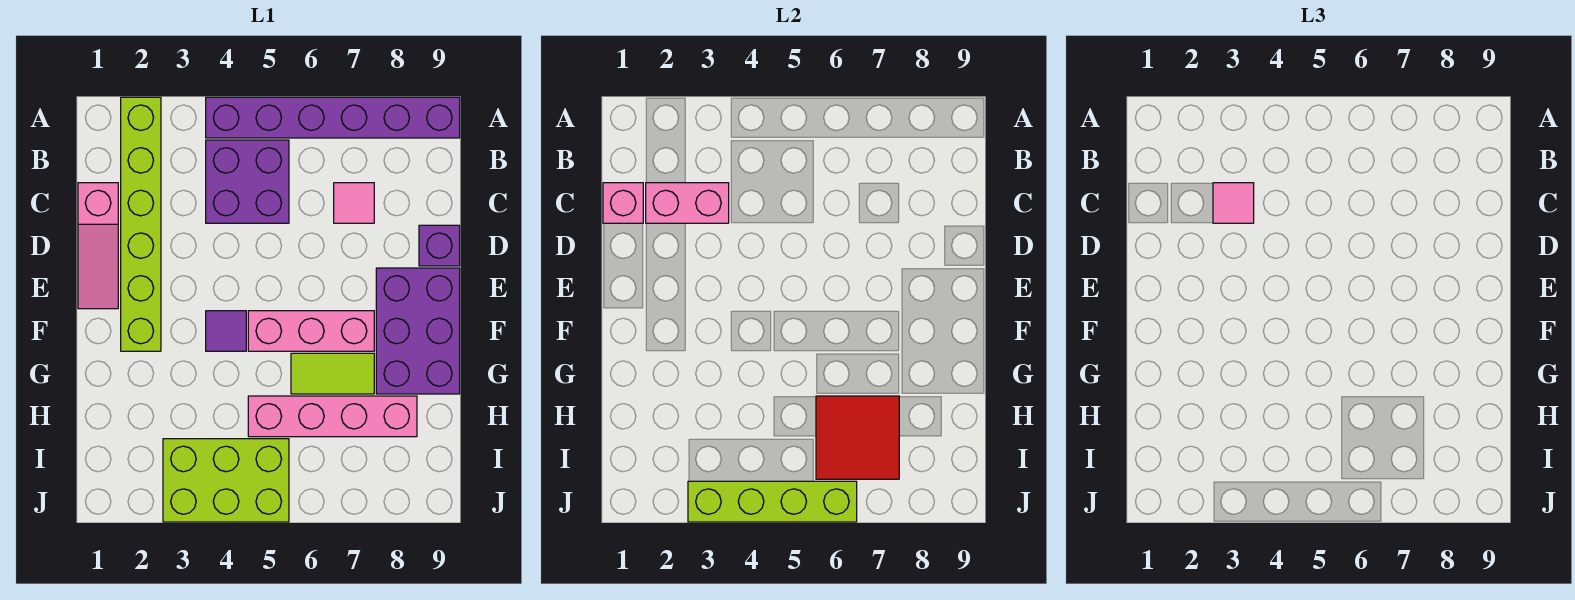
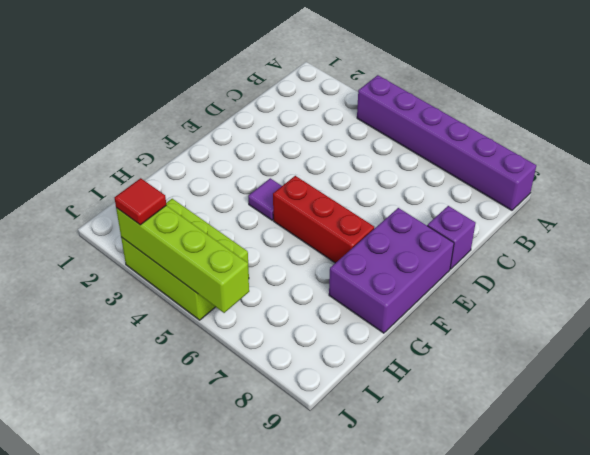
red brick F5:F7 level 1 -> pink brick F5:F7 level 1
red tile J3 level 3 -> none
none -> lime brick A2:F2 level 1
none -> purple brick B4:C5 level 1
none -> pink slope C1:E1 level 1 top C

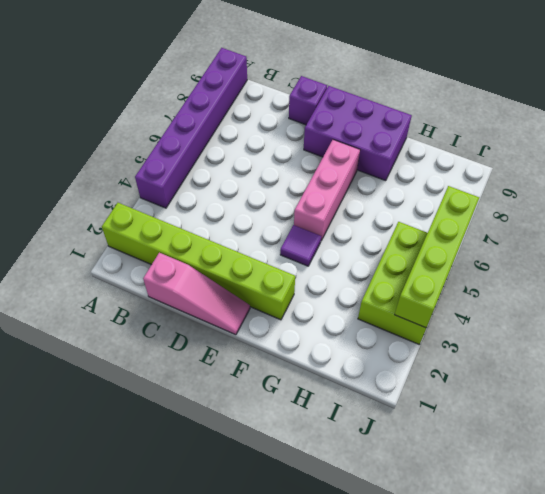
none -> purple brick B4:C5 level 1
none -> pink tile C7 level 1
none -> lime tile G6:G7 level 1

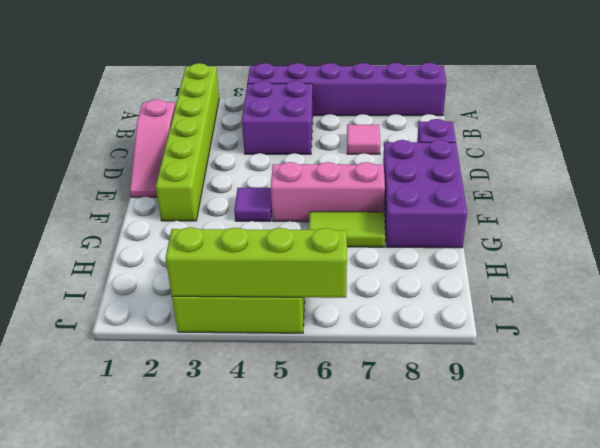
none -> pink brick H5:H8 level 1
none -> pink brick C1 level 2
none -> pink brick C2:C3 level 2

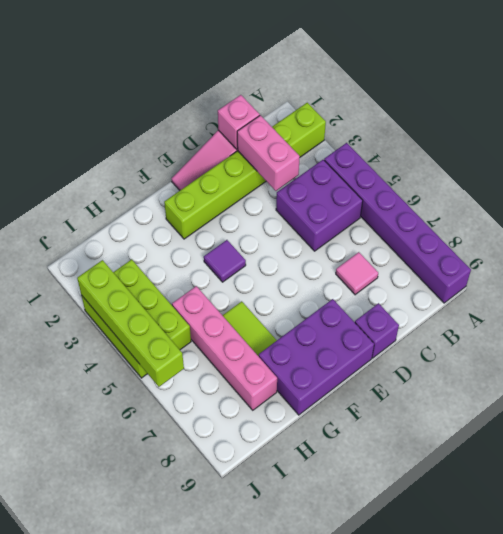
none -> pink brick F5:F7 level 1
none -> red tile H6:I7 level 2
none -> pink tile C3 level 3

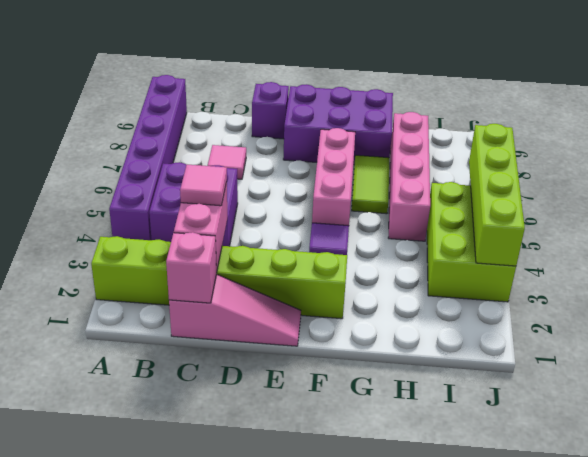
none -> red tile H6:I7 level 2

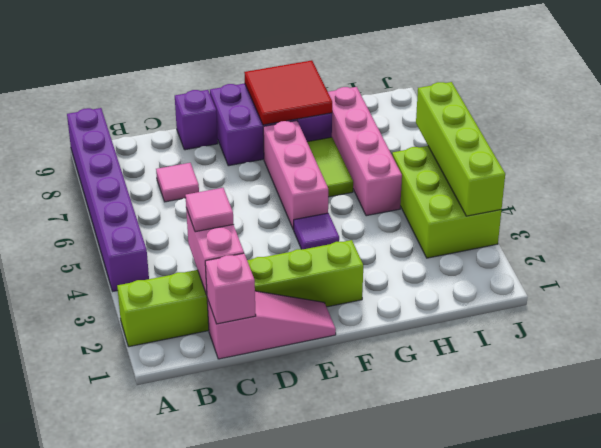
red tile F8:G9 level 2 -> red tile H6:I7 level 2
none -> purple brick B4:C5 level 1

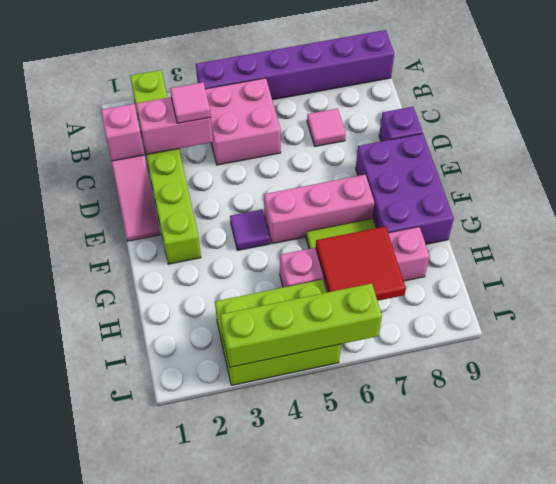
pink brick B4:C5 level 1 -> purple brick B4:C5 level 1

